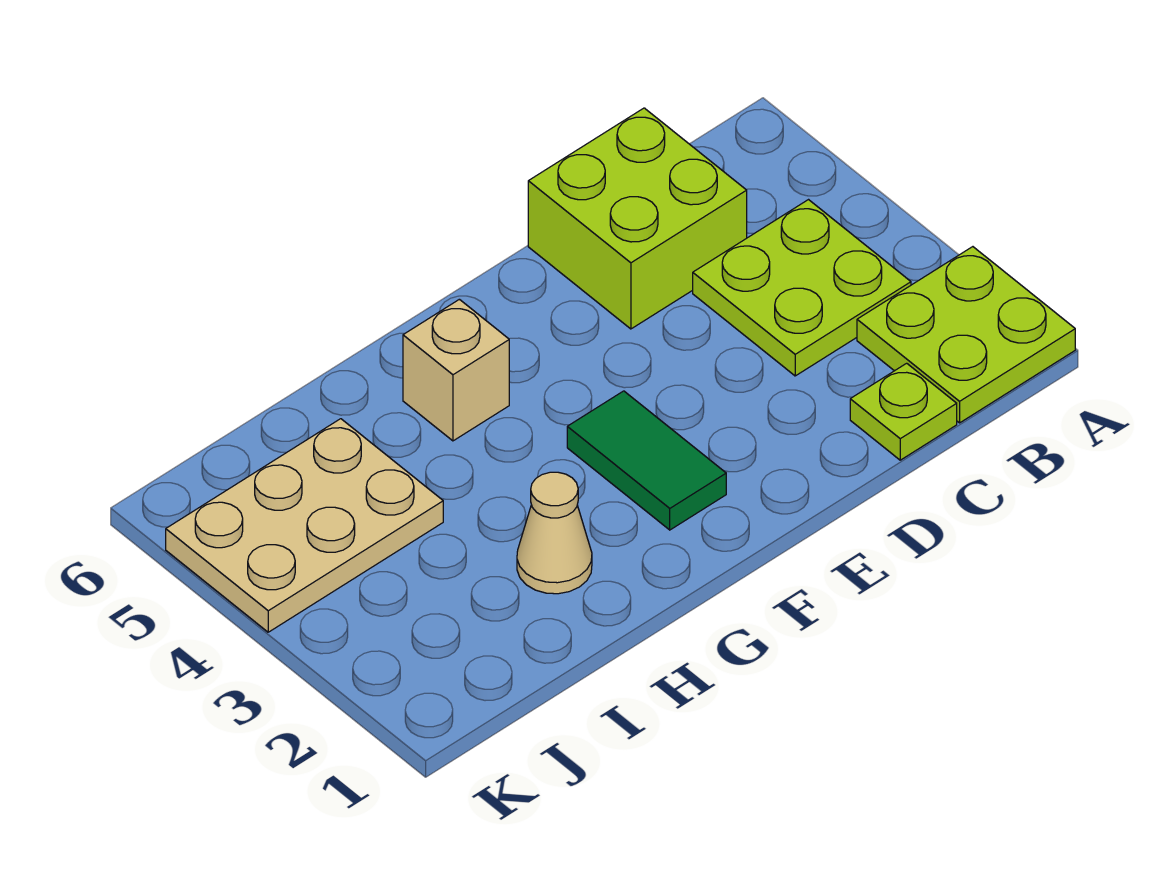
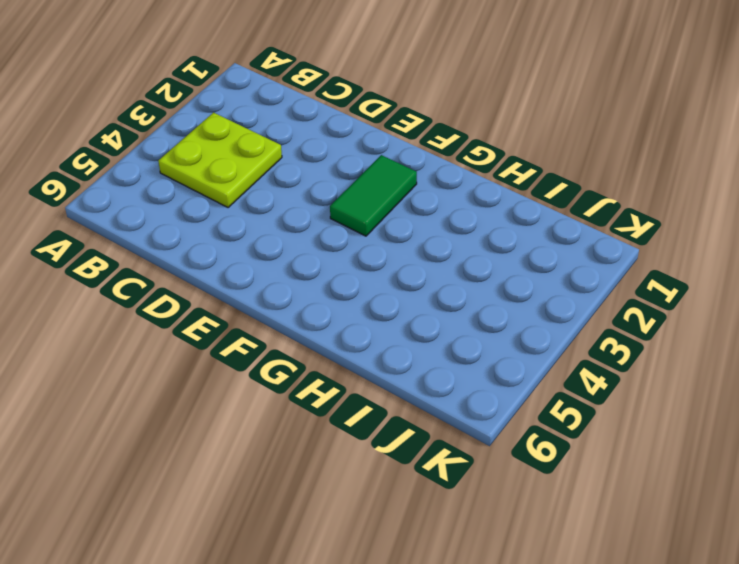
none -> lime plate A1:B2 level 1
none -> lime plate C1 level 1

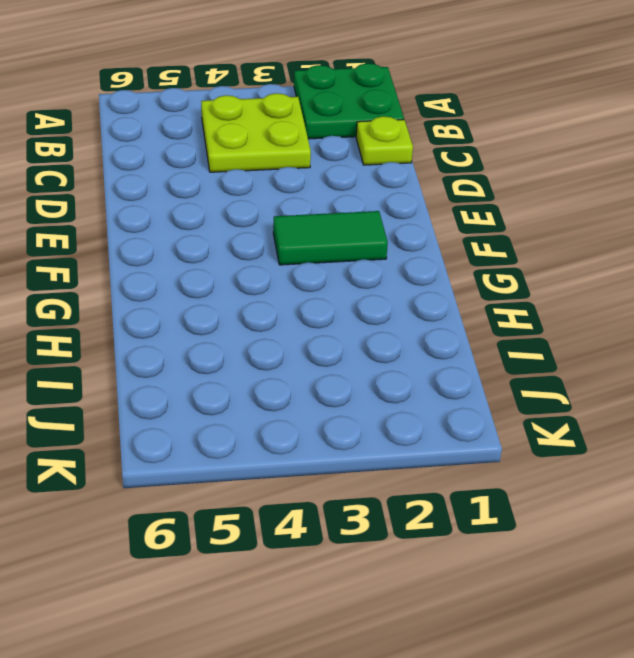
green plate A1:B2 level 1 -> lime plate A1:B2 level 1
none -> lime brick C5:D6 level 1
none -> tan brick G5 level 1

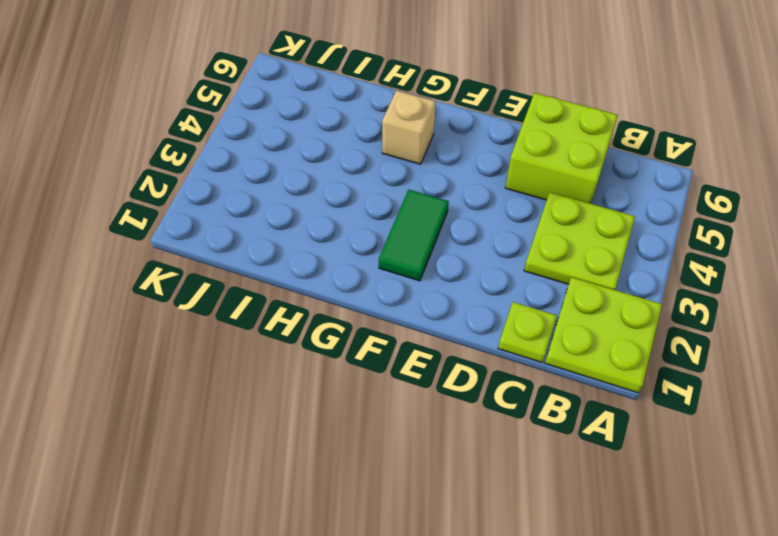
none -> tan cone H2 level 1
none -> tan plate I4:K5 level 1

